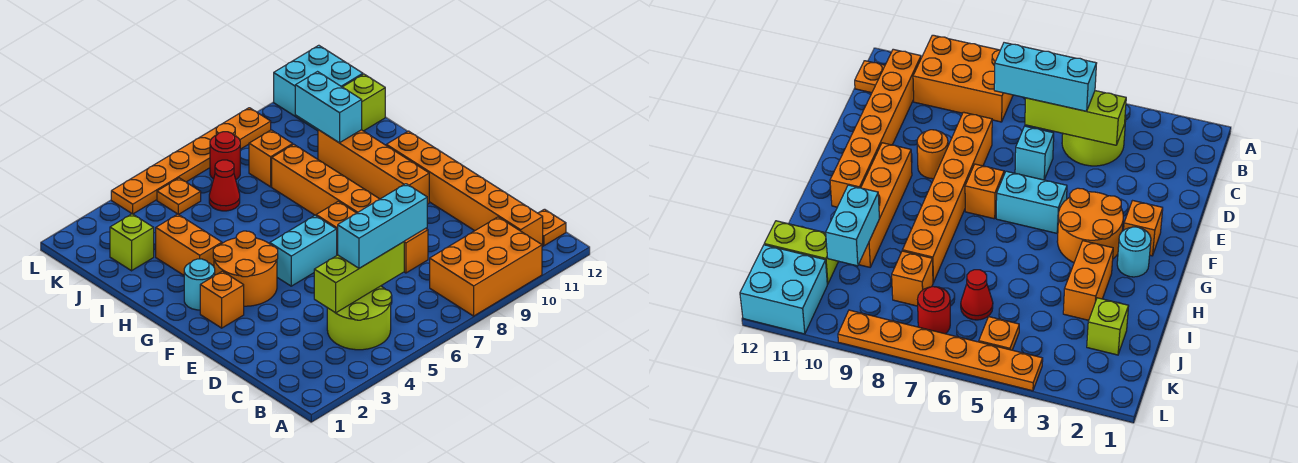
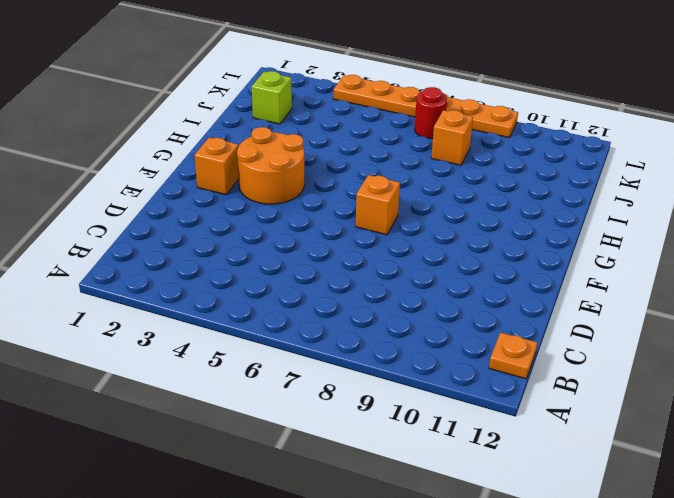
none -> orange brick A8:B10 level 1
none -> lime round brick B4:C5 level 1
none -> orange brick B11:G11 level 1

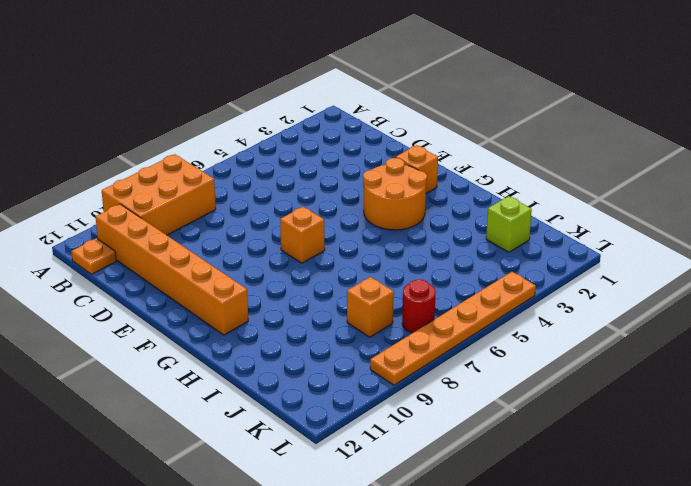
none -> lime round brick B4:C5 level 1
none -> cyan brick D6 level 1
none -> orange brick D8:I8 level 1

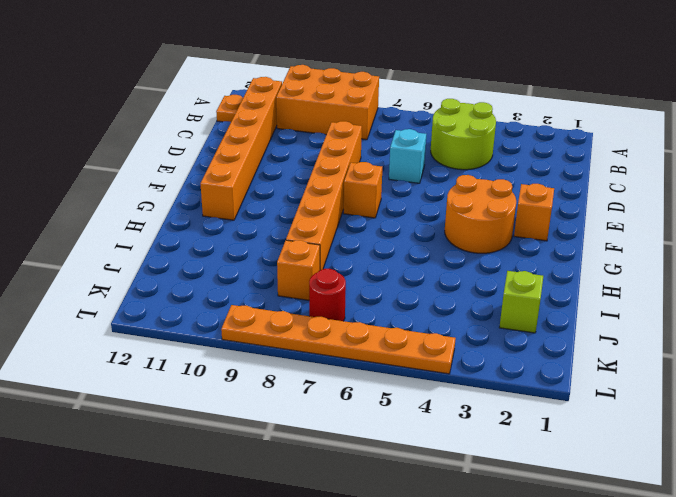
none -> orange round brick E9 level 1
none -> cyan brick F5:F6 level 1
none -> orange brick F10:I10 level 1

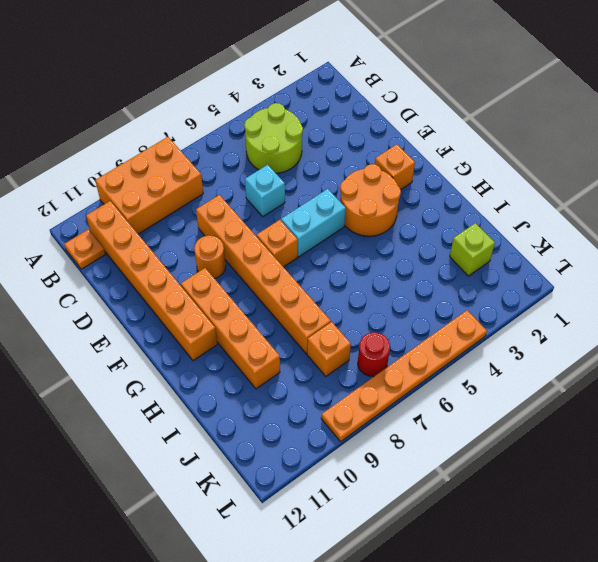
none -> cyan round brick G2 level 1
none -> orange brick H3:I3 level 1
none -> red cone J6 level 1

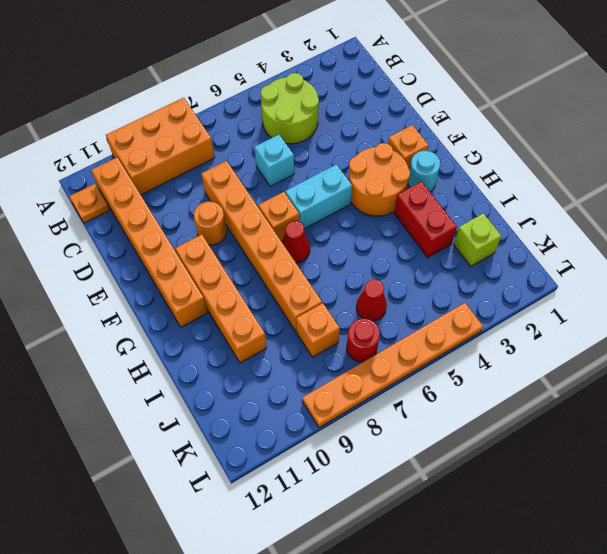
red cone G7 level 1 -> none
red brick H3:I3 level 1 -> orange brick H3:I3 level 1
none -> lime brick J11:J12 level 1
none -> orange plate K5 level 1
none -> cyan brick K11:L12 level 1

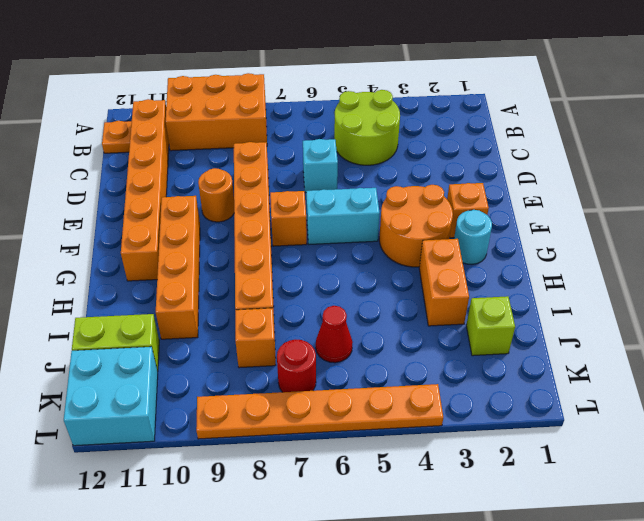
none -> orange plate K5 level 1
none -> lime brick C4:C6 level 2
none -> cyan brick I10:J10 level 2

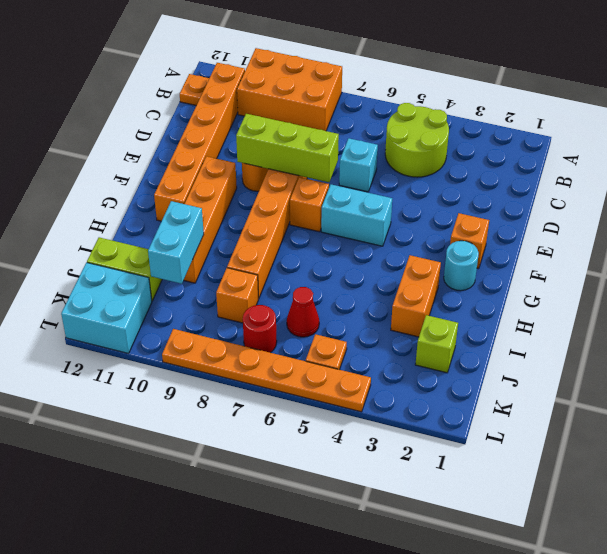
lime brick E7:E9 level 2 -> lime brick C4:C6 level 2
none -> orange round brick F3:G4 level 1
none -> cyan brick C5:C7 level 3

